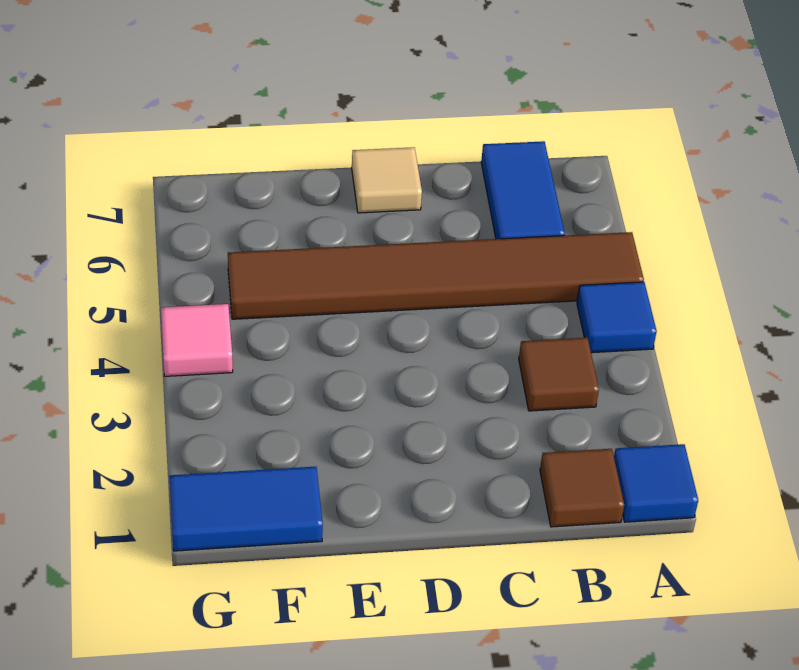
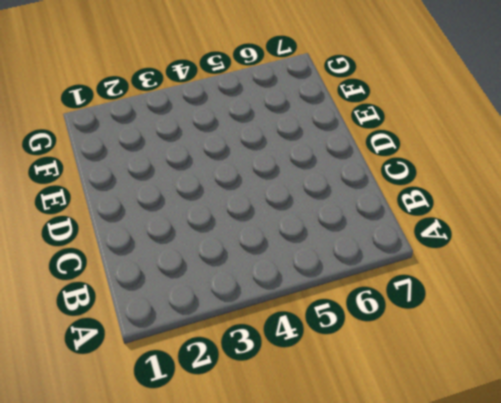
none -> blue tile A1 level 1
none -> blue tile A4 level 1

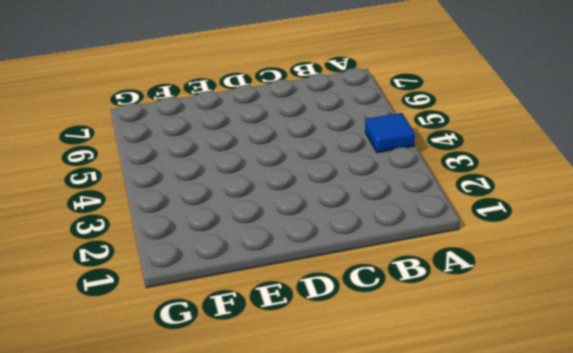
none -> blue tile A1 level 1
none -> brown tile A5:F5 level 1

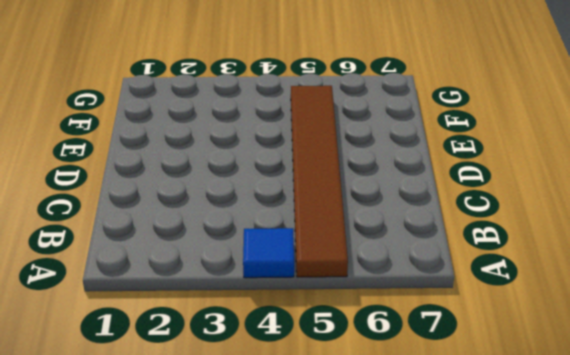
none -> blue tile A1 level 1
none -> brown tile B1 level 1

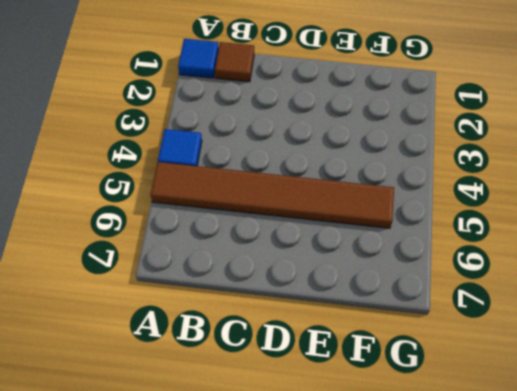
none -> brown tile B3 level 1
none -> blue tile B6:B7 level 1

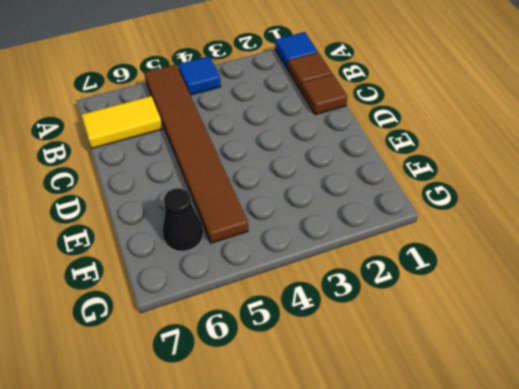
yellow tile B6:B7 level 1 -> blue tile B6:B7 level 1
brown tile C1 level 1 -> brown tile B3 level 1
black cone F6 level 1 -> none
none -> tan tile D7 level 1
none -> blue tile F1:G1 level 1

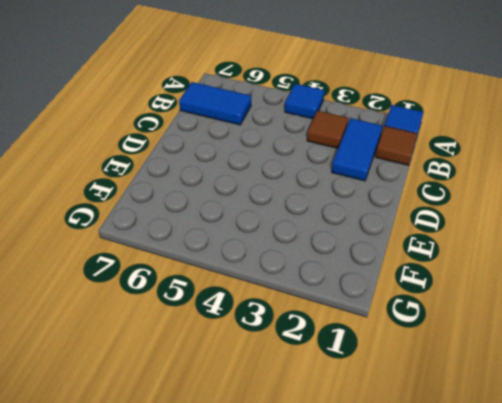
blue tile B2:C2 level 1 -> blue tile F1:G1 level 1
none -> brown tile A5:F5 level 1
none -> tan tile D7 level 1

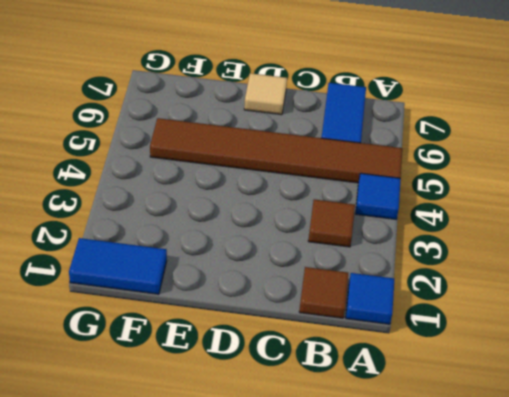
none -> pink tile G4 level 1

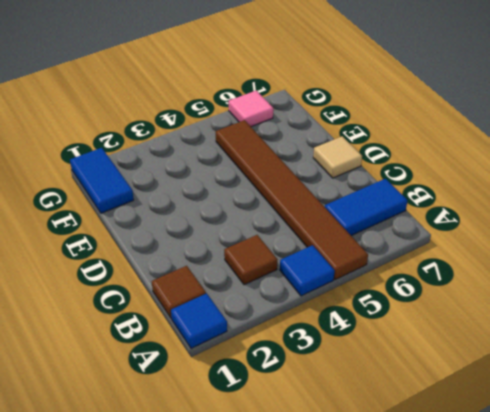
pink tile G6 level 1 -> pink tile G4 level 1

